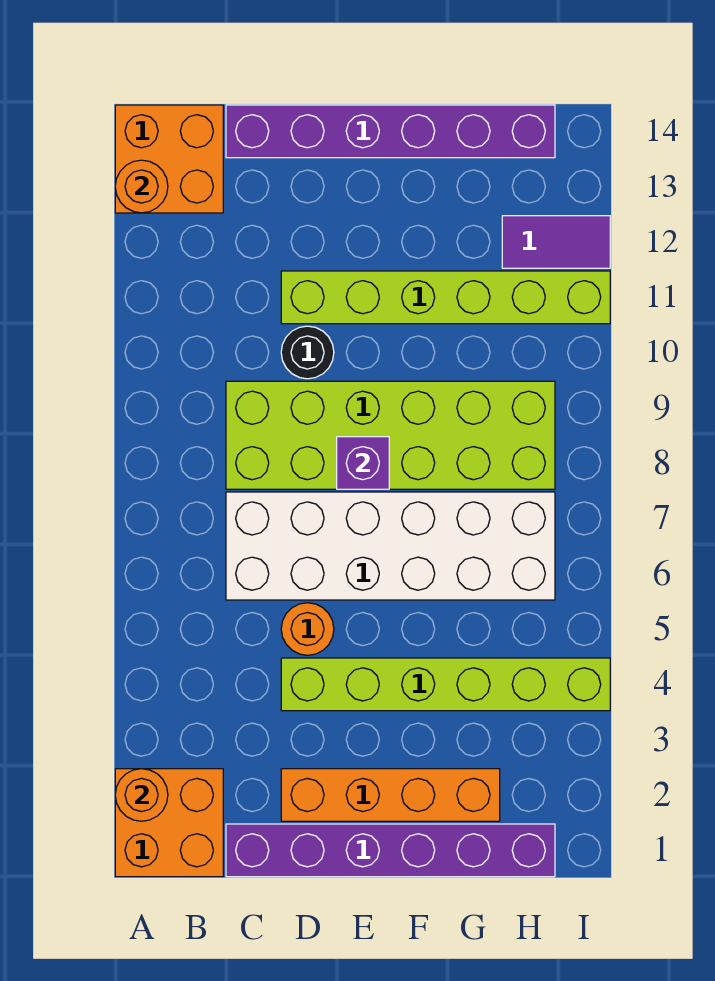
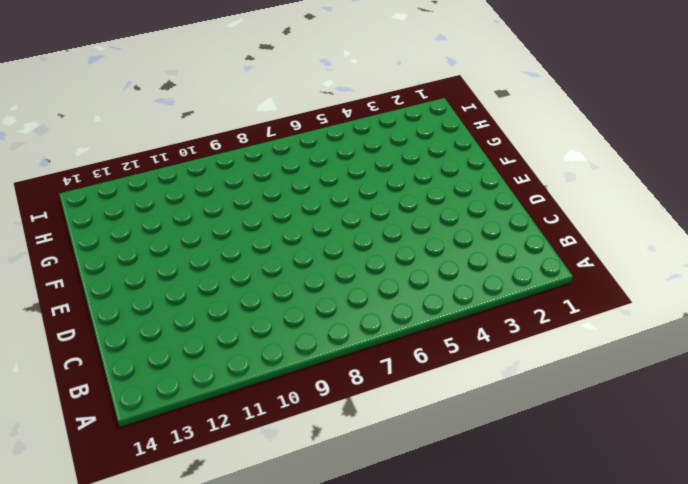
none -> orange brick A1:B2 level 1
none -> orange brick A13:B14 level 1
none -> purple brick C1:H1 level 1

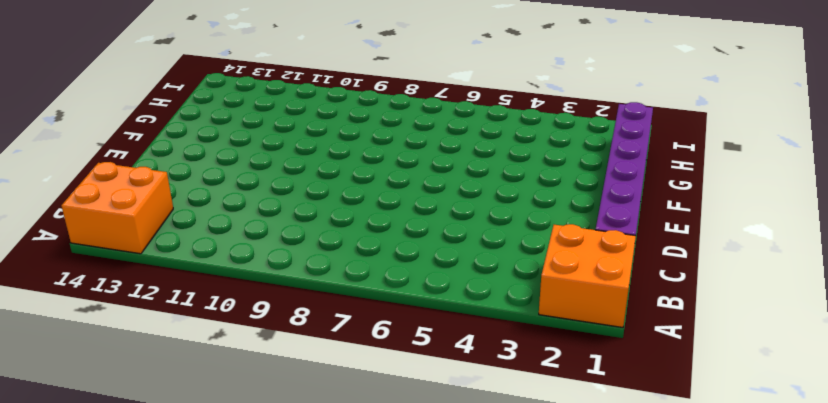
none -> white brick C6:H7 level 1
none -> lime brick C8:H9 level 1
none -> purple brick C14:H14 level 1

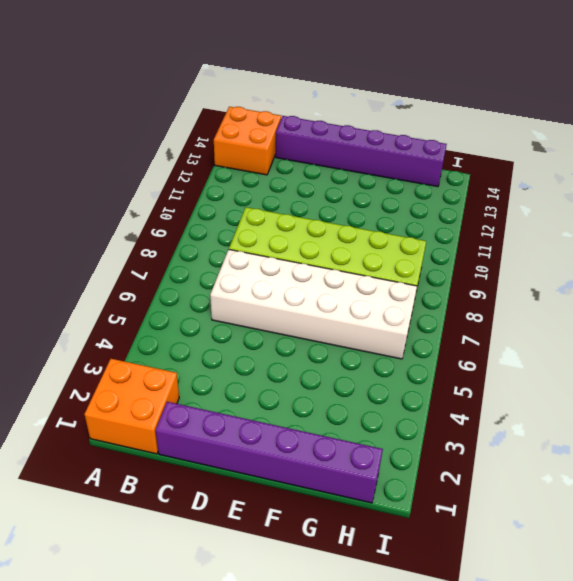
none -> orange brick D2:G2 level 1
none -> lime brick D4:I4 level 1
none -> orange round brick D5 level 1

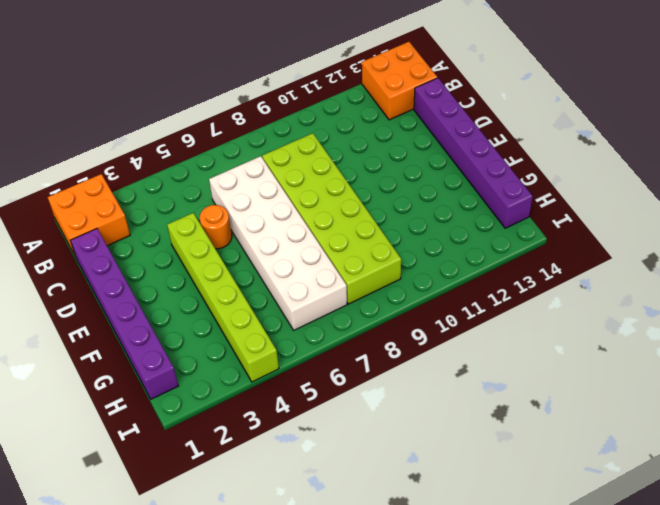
none -> orange brick D2:G2 level 1
none -> black round brick D10 level 1
none -> lime brick D11:I11 level 1

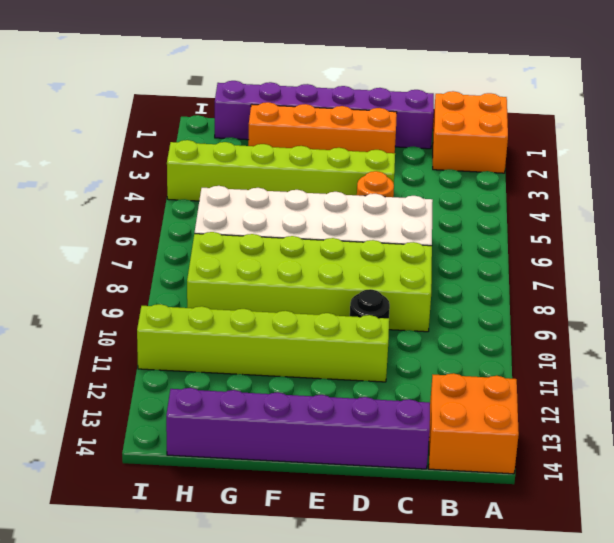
none -> purple tile H12:I12 level 1
none -> orange round brick A2 level 2
none -> orange round brick A13 level 2

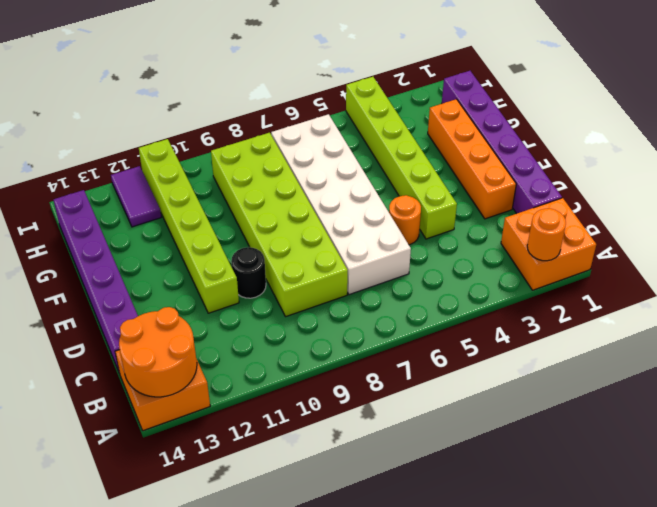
orange round brick A13:B14 level 2 -> orange round brick A13 level 2
none -> purple brick E8 level 2

